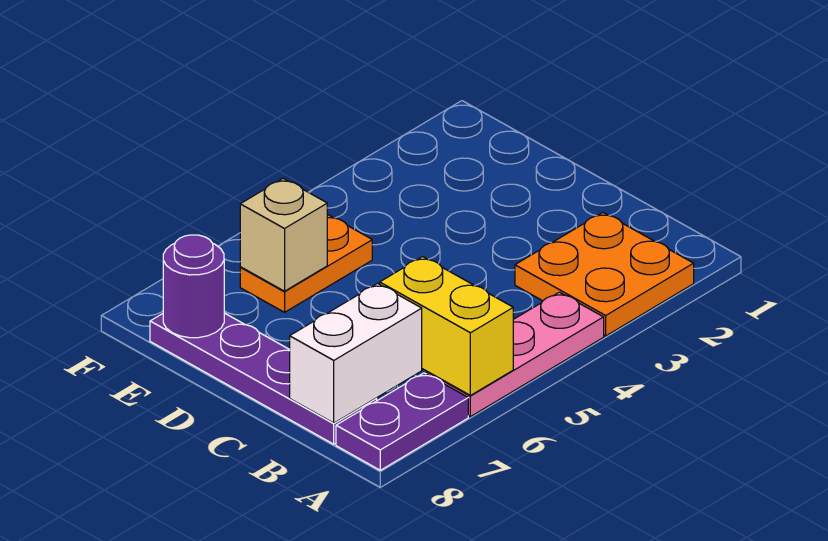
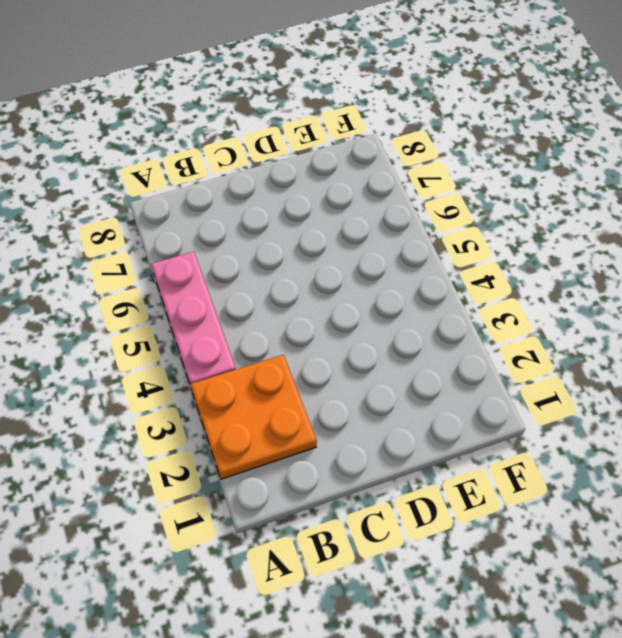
none -> purple plate A7:A8 level 1
none -> purple plate B8:E8 level 1

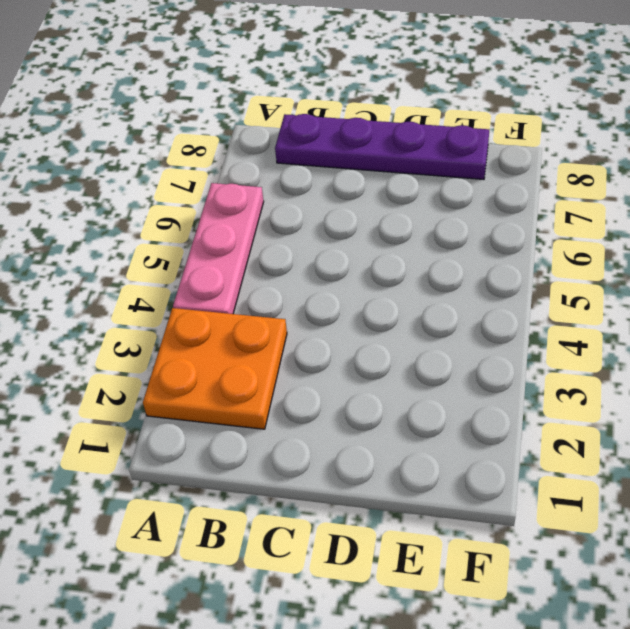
none -> purple plate A7:A8 level 1
none -> orange plate E5:E6 level 1

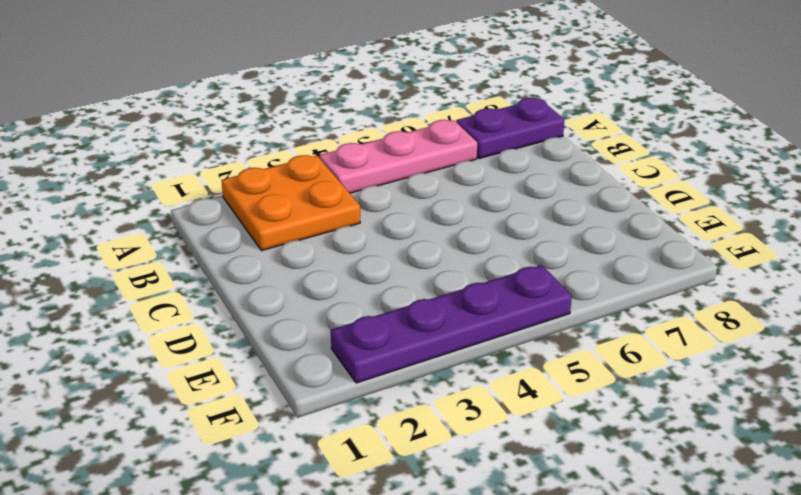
purple plate F2:F5 level 1 -> purple plate B8:E8 level 1
none -> orange plate E5:E6 level 1
none -> yellow brick A6:B6 level 2

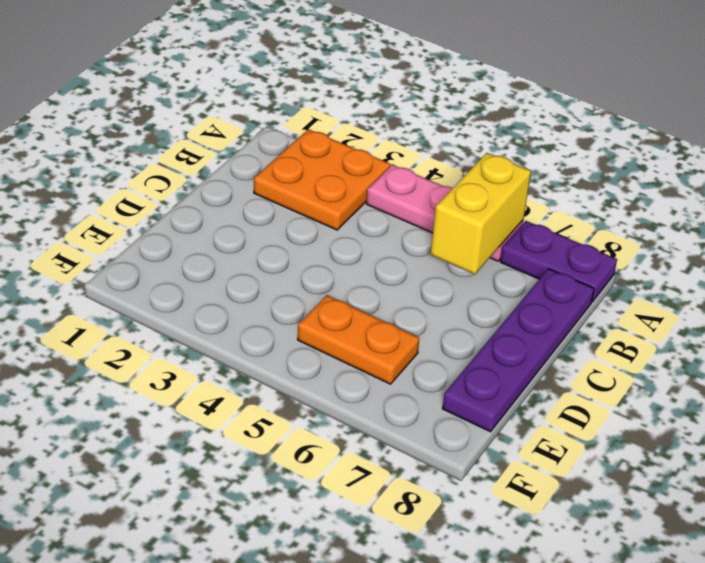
none -> white brick B7:B8 level 2
none -> tan brick E6 level 2

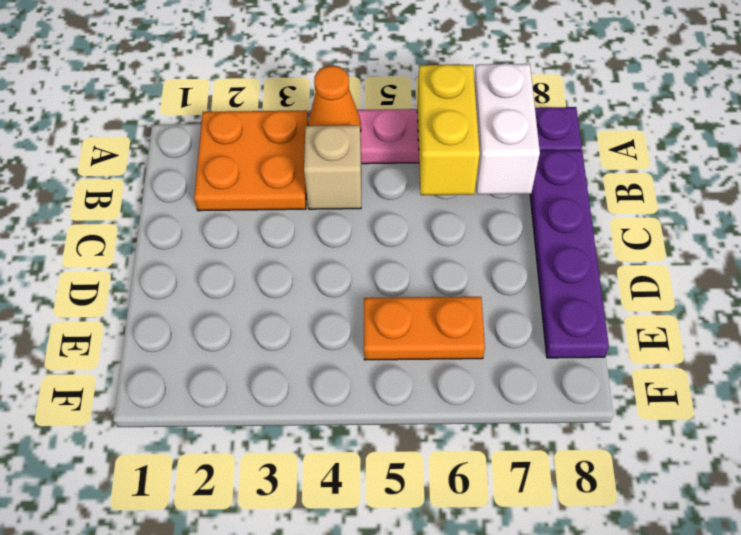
orange cone A4 level 2 -> none
white brick A7:B7 level 2 -> white brick B7:B8 level 2
tan brick B4 level 1 -> tan brick E6 level 2
none -> purple round brick E8 level 2

